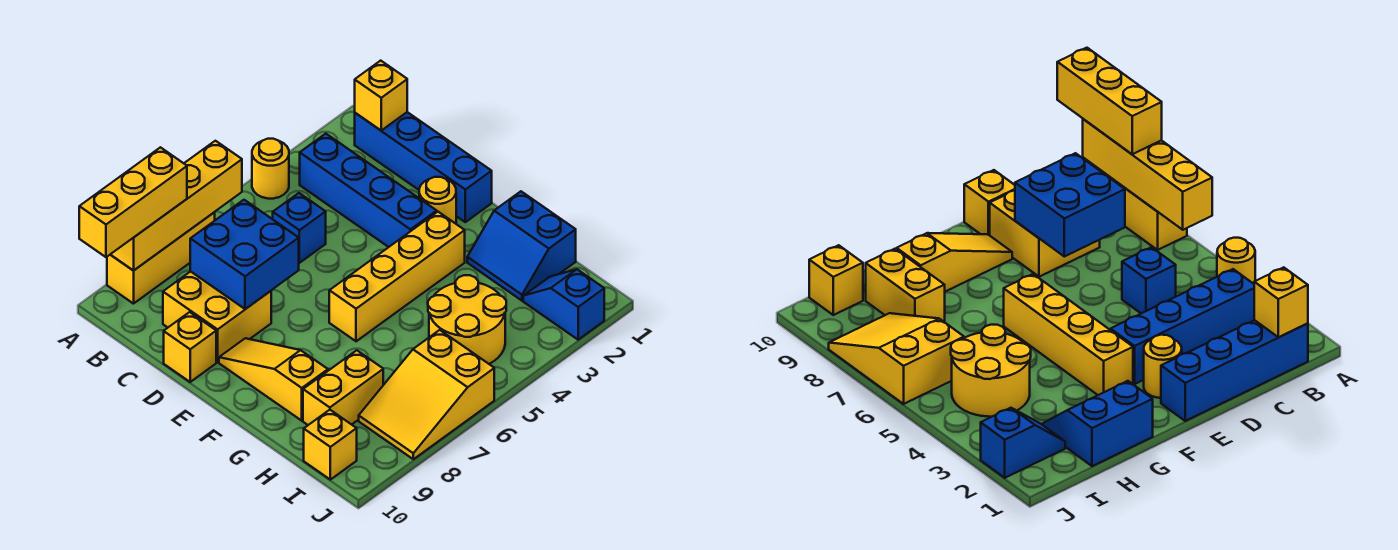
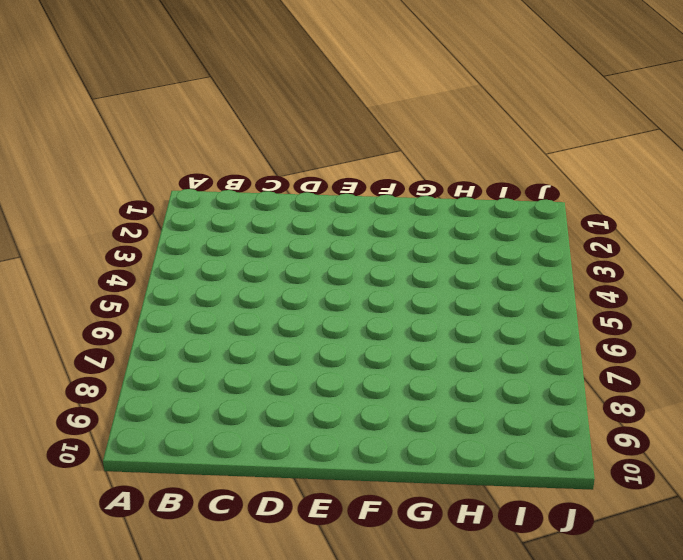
none -> yellow round brick A4 level 1
none -> yellow brick A7:A9 level 1
none -> blue brick B1:E1 level 1

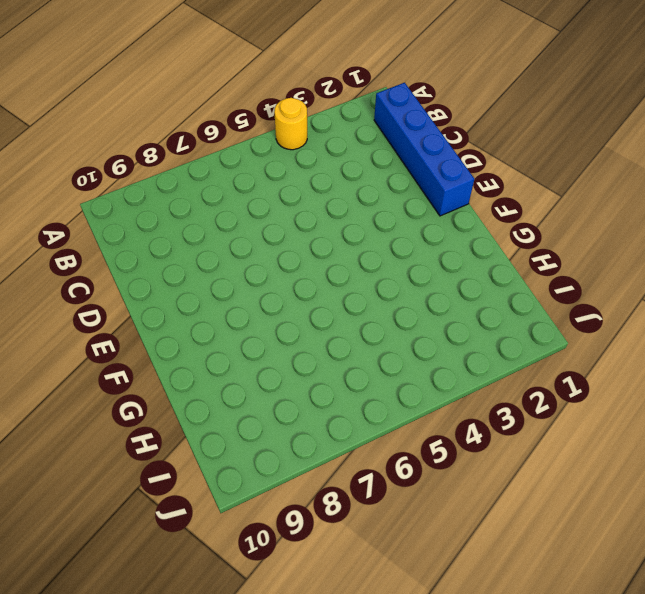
none -> yellow brick A7:A9 level 1
none -> blue brick B3:E3 level 1
none -> blue brick C5 level 1

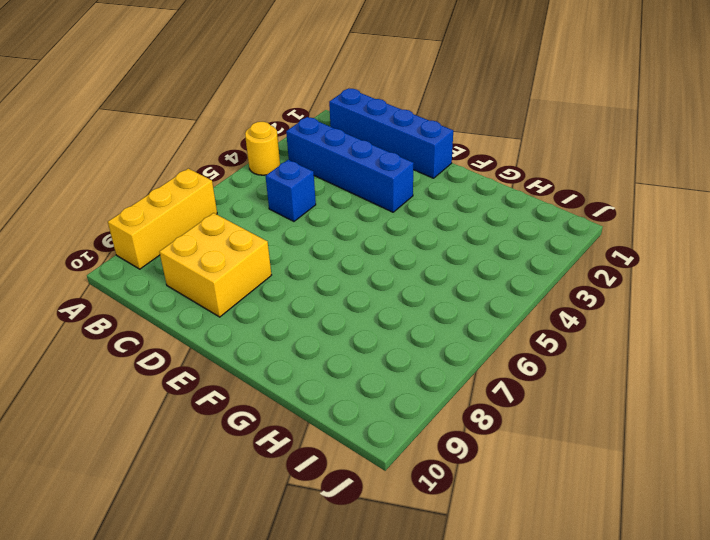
none -> yellow brick D10 level 1
none -> yellow round brick E2 level 1
none -> yellow slope E9:G9 level 1 top G

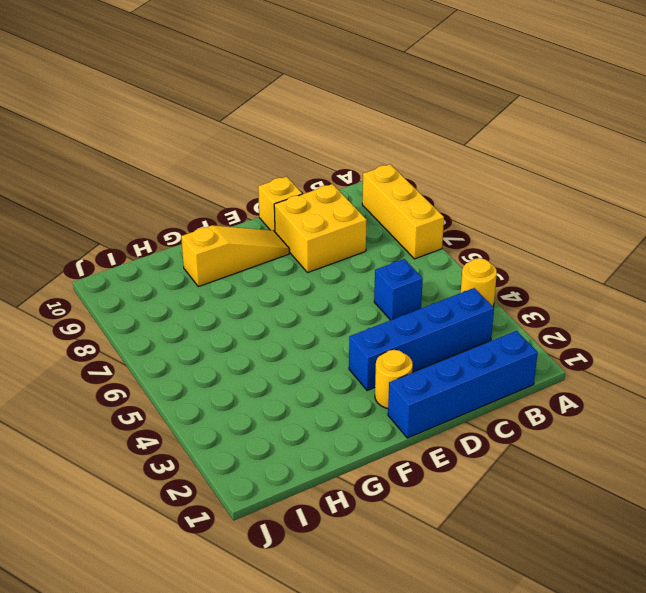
none -> yellow brick F3:F6 level 1
none -> blue slope G1:H2 level 1 top 1
none -> yellow round brick H4:I5 level 1

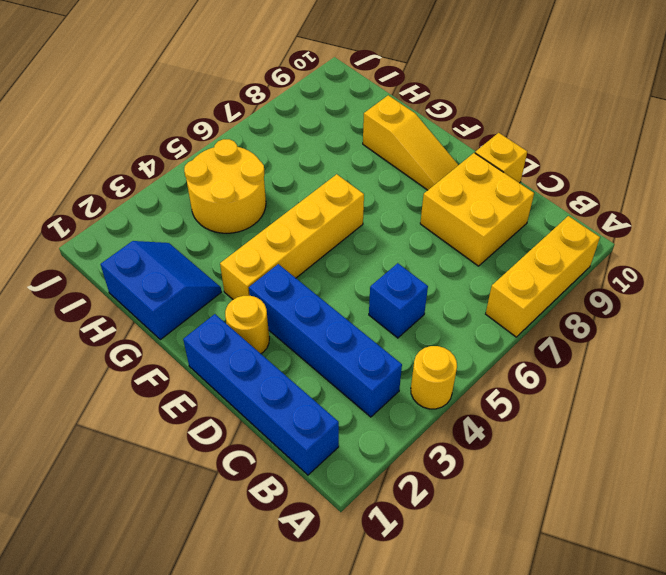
none -> yellow brick H8:H9 level 1
none -> blue slope I2:J2 level 1 top J
none -> yellow slope I6:J8 level 1 top 6

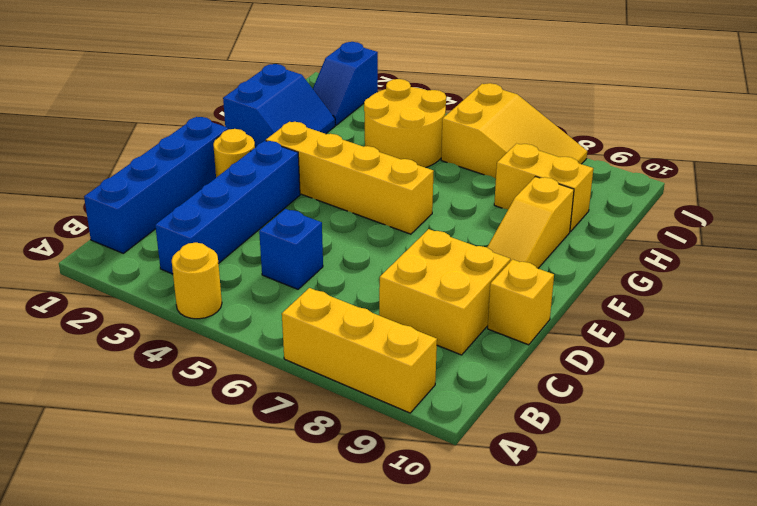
none -> yellow brick I10 level 1
none -> yellow brick A6:A9 level 2
none -> yellow brick B1 level 2

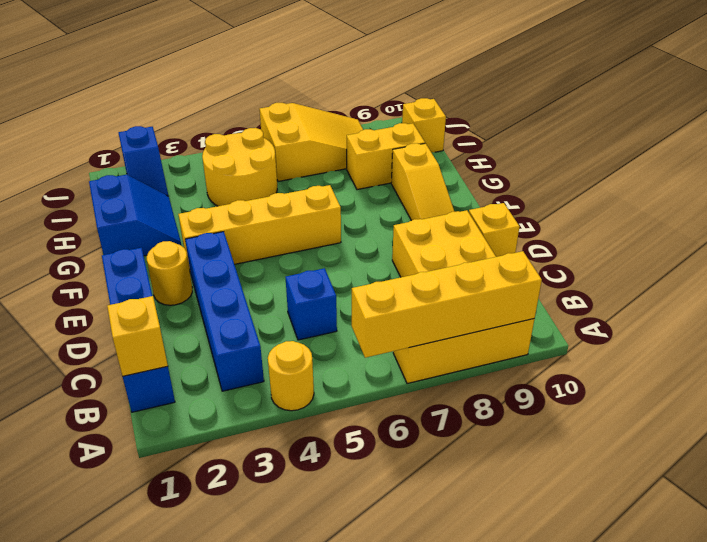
none -> blue brick C7:D8 level 2
none -> yellow brick A8:A10 level 3

